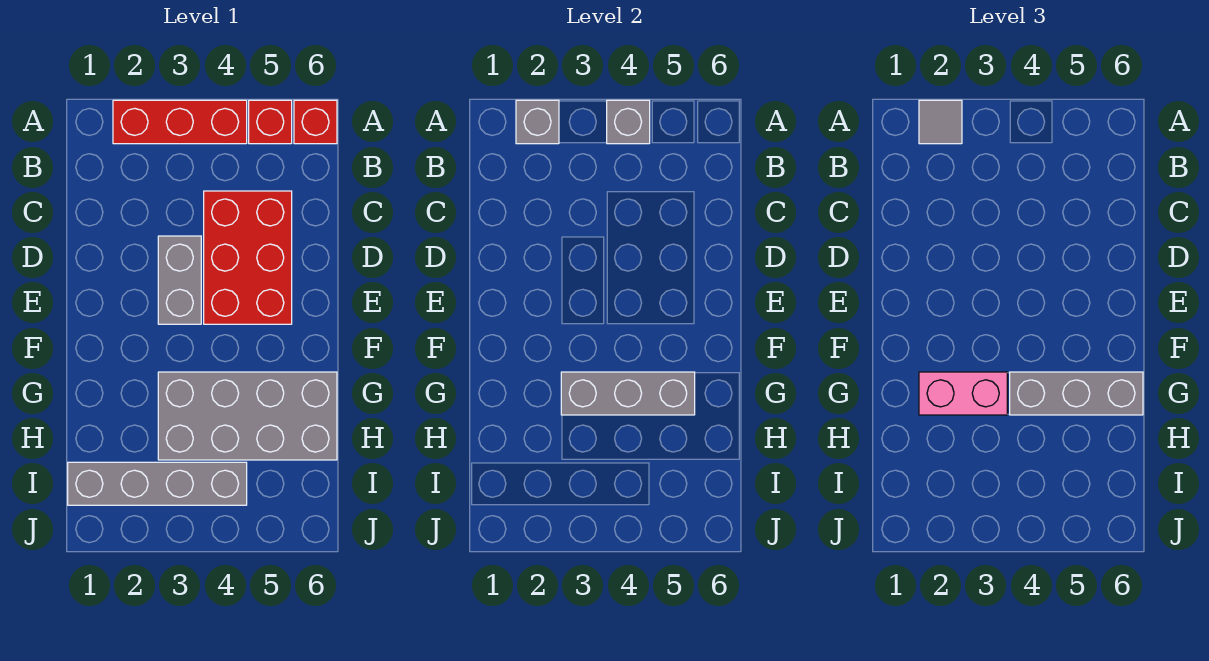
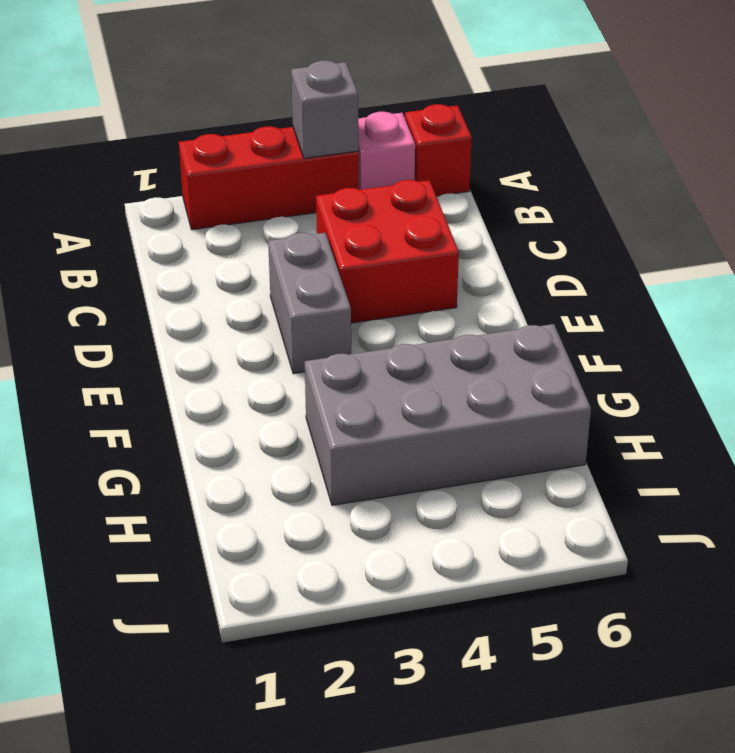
pink brick A5 level 1 -> red brick A5 level 1
red brick C4:D5 level 1 -> red brick C4:E5 level 1
none -> grey brick I1:I4 level 1
none -> grey brick A2 level 2
none -> grey brick G3:G5 level 2

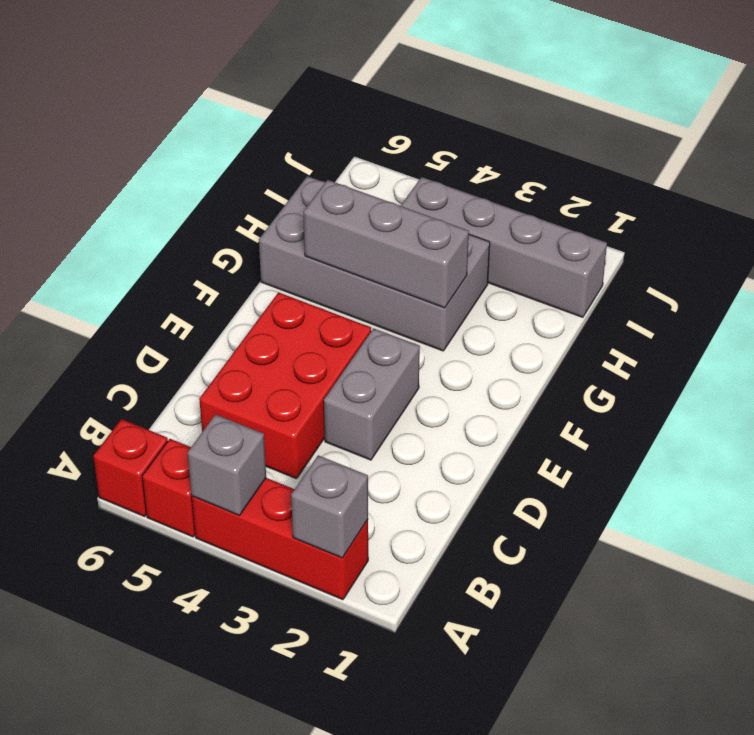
none -> grey tile A2 level 3
none -> pink brick G2:G3 level 3
none -> grey brick G4:G6 level 3

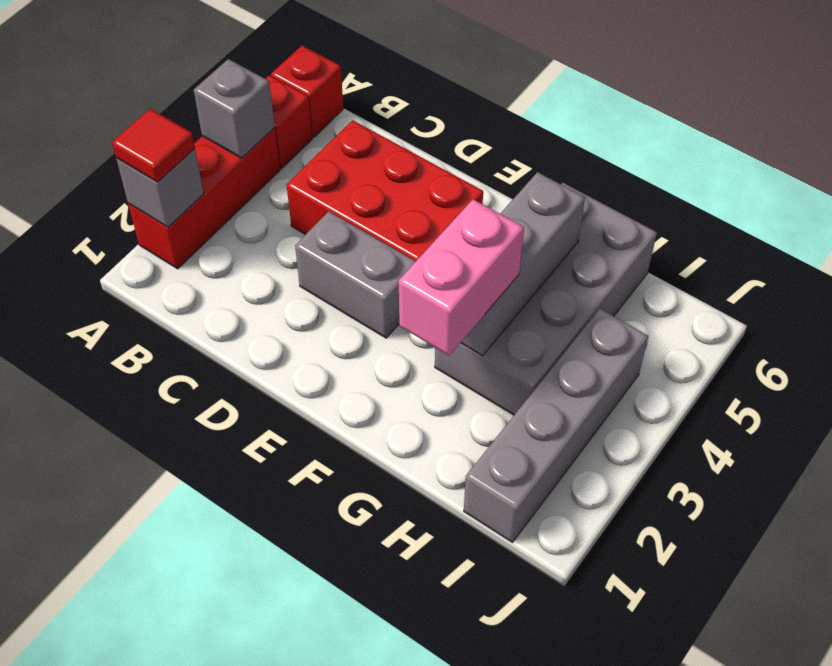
red tile A2 level 3 -> grey tile A2 level 3
none -> grey brick G4:G6 level 3

